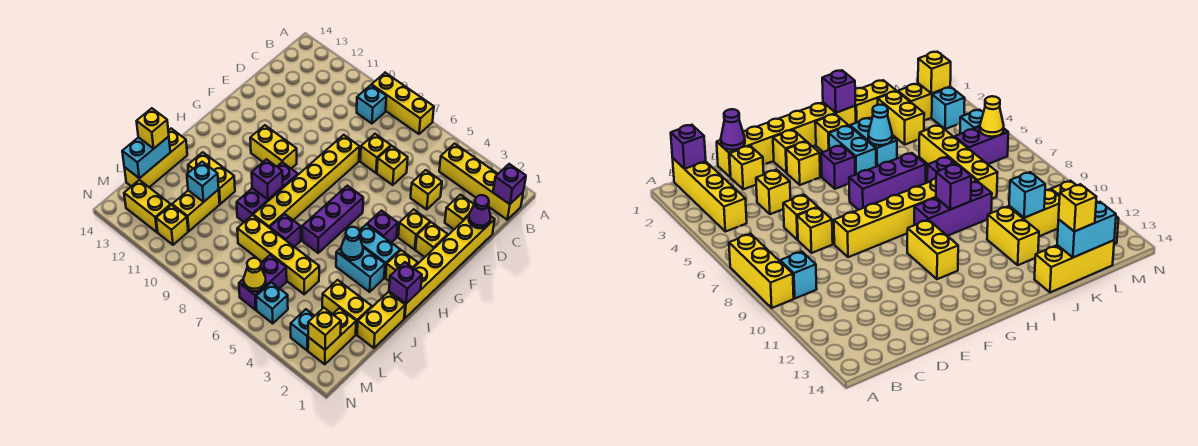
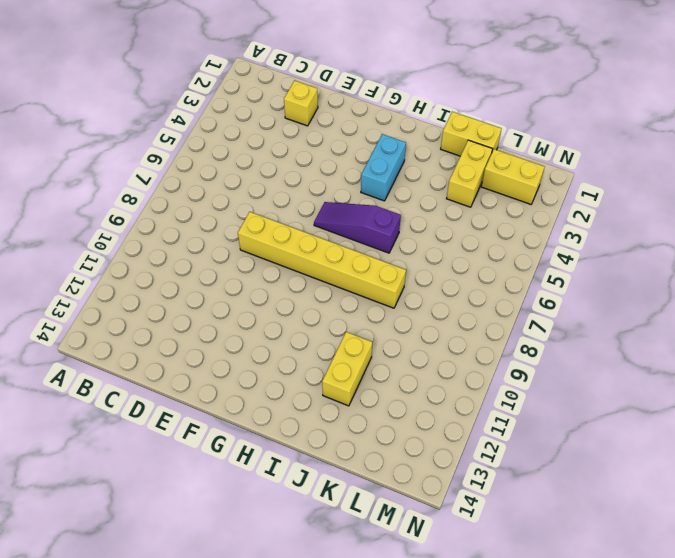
purple slope G6:I6 level 1 top I -> purple brick G6:I6 level 1
none -> yellow brick A7:A9 level 1
none -> yellow brick B1:B4 level 1
none -> cyan brick B9 level 1
none -> yellow brick D1:I1 level 1

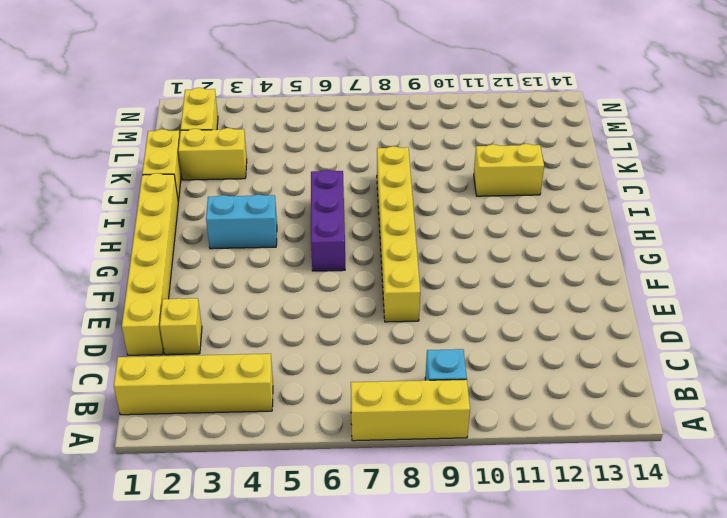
none -> yellow brick D4 level 1
none -> yellow brick D6 level 1
none -> yellow brick D7 level 1
none -> yellow brick F2 level 1

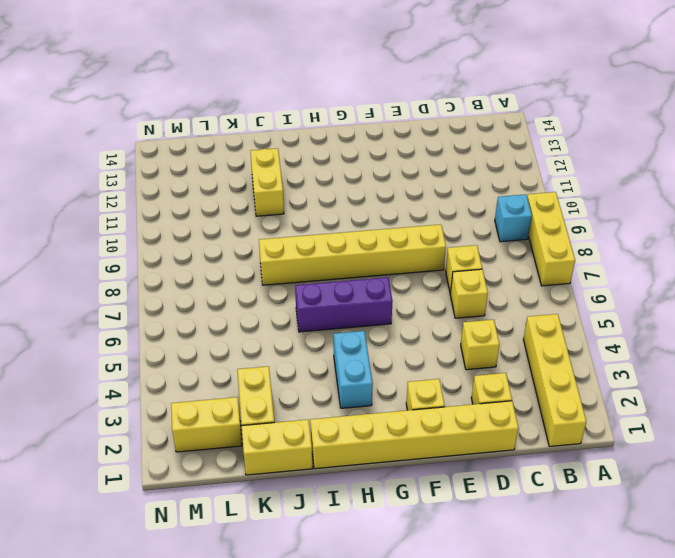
none -> yellow brick F3 level 1
none -> purple brick G4 level 1
none -> yellow brick G10:G11 level 1
none -> yellow brick H2 level 1

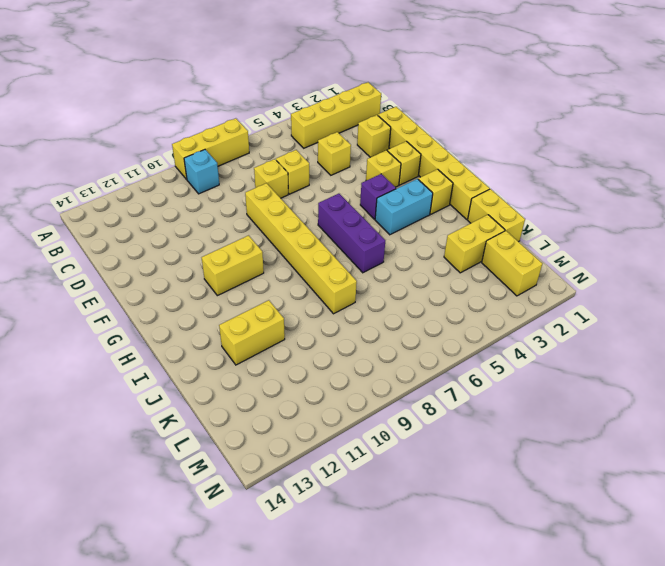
none -> purple brick H9:J9 level 1
none -> cyan brick I3:I4 level 1
none -> purple brick J7 level 1
none -> yellow brick J14:L14 level 1

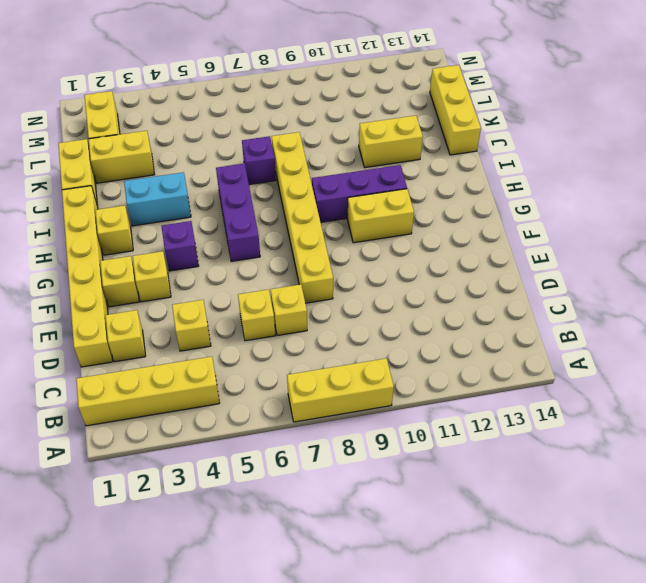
purple brick H9:H11 level 1 -> purple brick H9:J9 level 1
none -> cyan brick B9 level 1
none -> cyan brick H3:H4 level 1
none -> yellow brick K5:K8 level 1
none -> yellow brick K11:L11 level 1

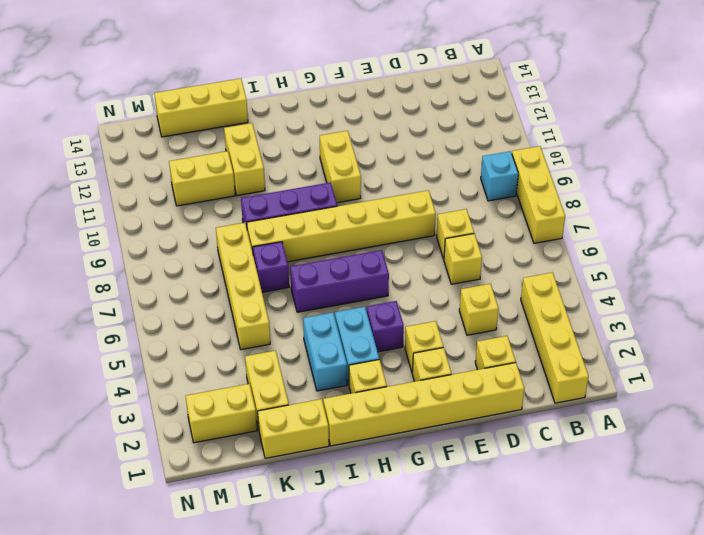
none -> purple brick L6:M6 level 1
none -> cyan brick M3 level 1
none -> cyan brick M5 level 1
none -> yellow brick M11 level 1

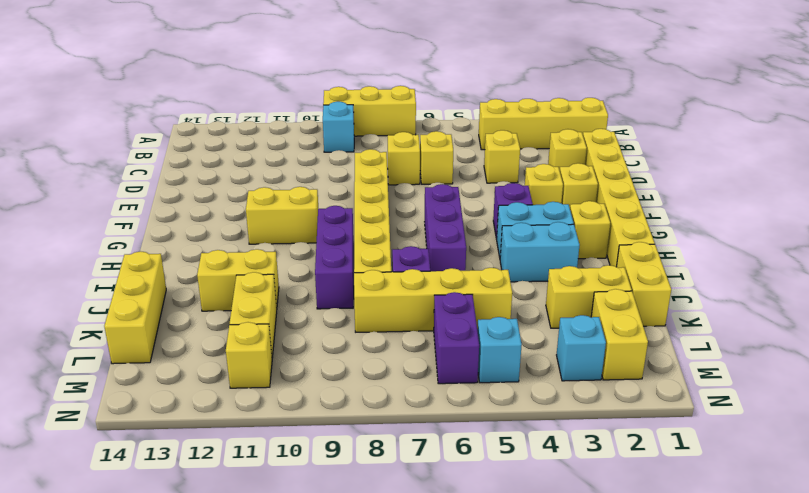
none -> yellow brick M12:M13 level 1
none -> purple brick B1 level 2
none -> purple cone D1 level 2
none -> purple brick I1 level 2

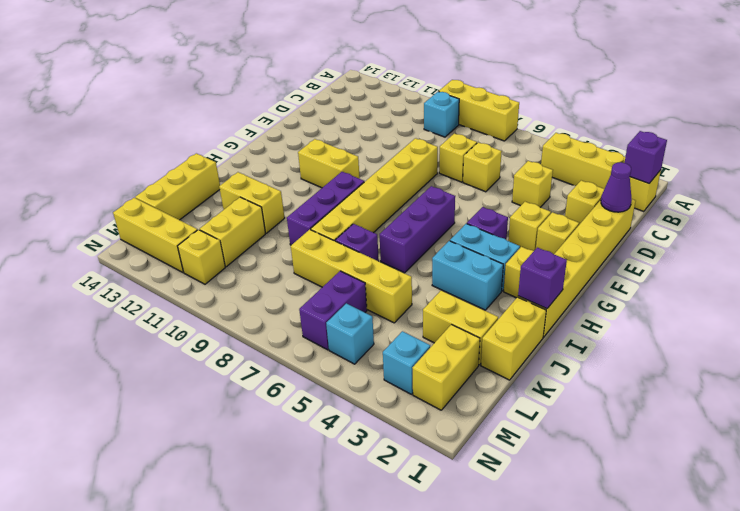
yellow brick M12:M14 level 1 -> yellow brick M12:M13 level 1
none -> cyan cone I4 level 2
none -> purple brick I9 level 2
none -> cyan brick K11 level 2
none -> cyan brick K14:L14 level 2

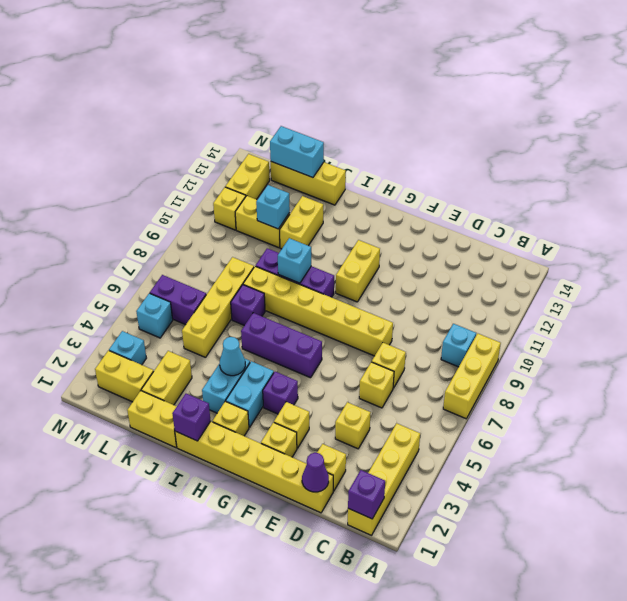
cyan brick I9 level 2 -> purple brick I9 level 2
none -> yellow brick M2 level 2
none -> yellow cone M6 level 2
none -> yellow brick K14 level 3

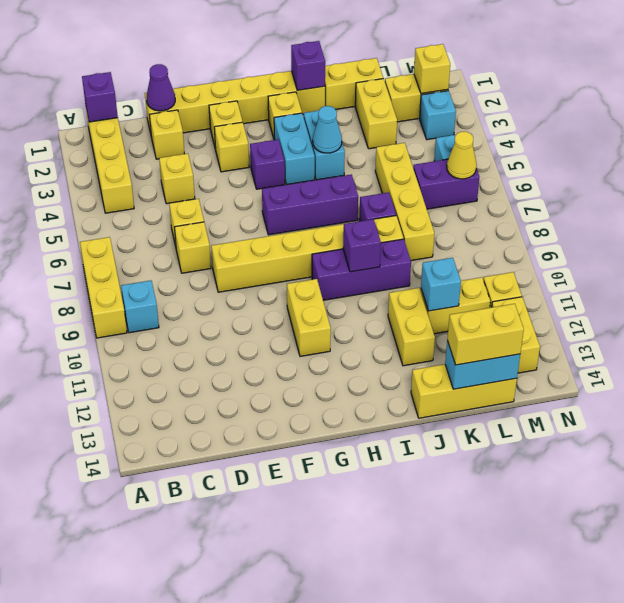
yellow brick K14:L14 level 3 -> yellow brick K14 level 3

